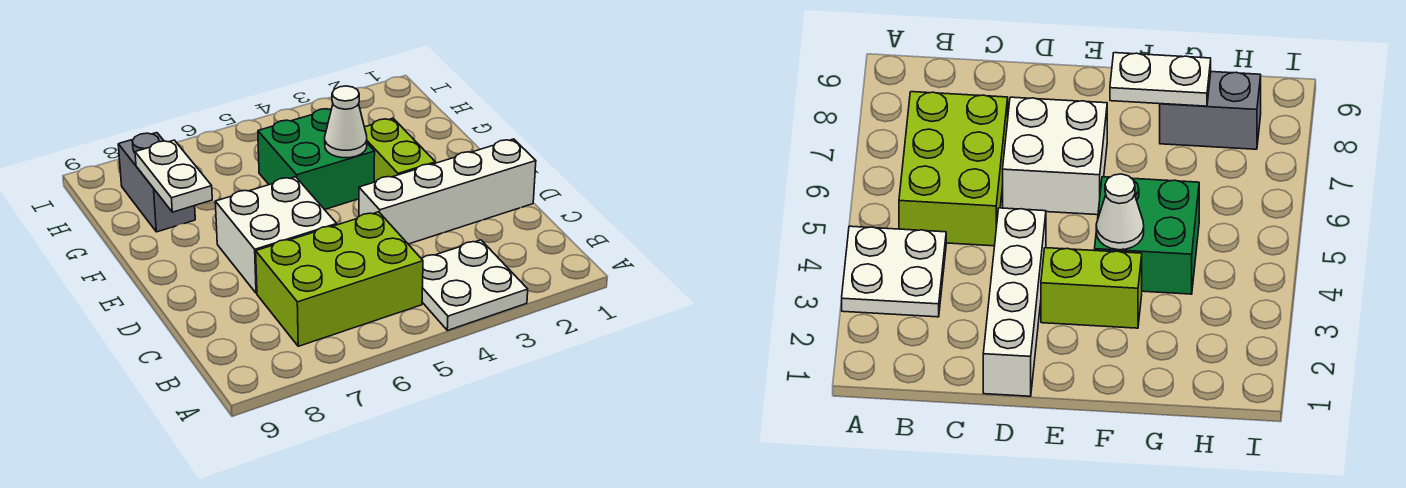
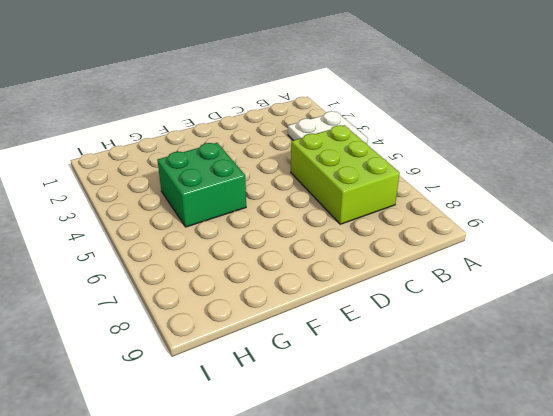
none -> white brick D1:D4 level 1
none -> white brick D6:E7 level 1

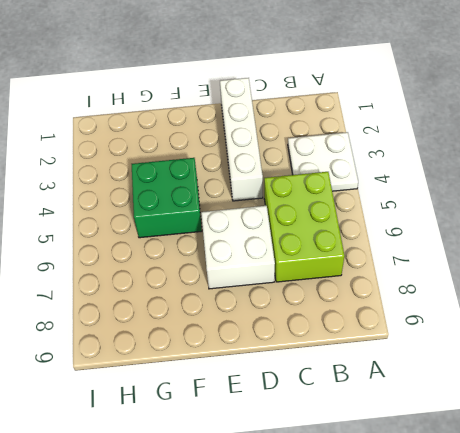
none -> lime brick E3:F3 level 1
none -> grey brick G8:H8 level 1

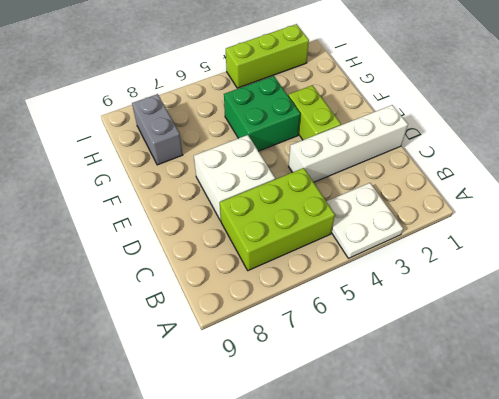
lime brick I2:I4 level 1 -> none
none -> white cone F4 level 2
none -> white plate F8:G8 level 2

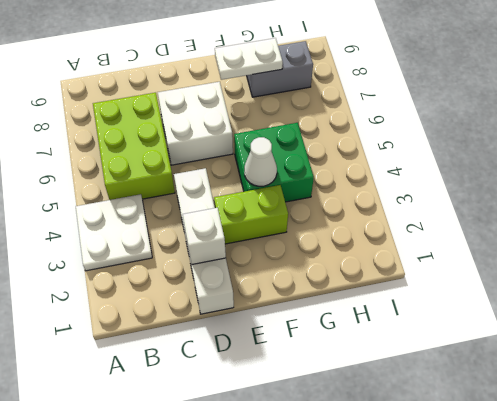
white brick D2 level 2 -> none

